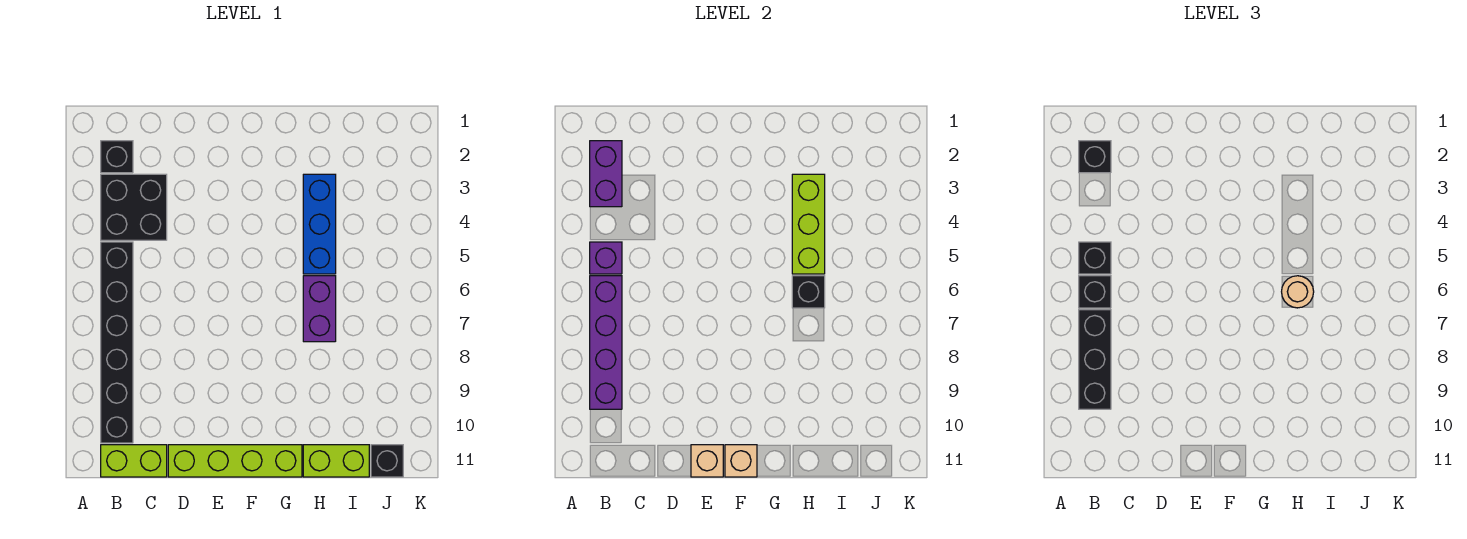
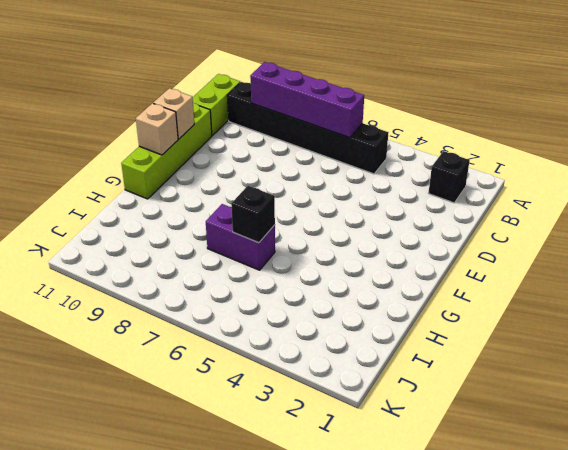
none -> black brick B3:C4 level 1
none -> blue brick H3:H5 level 1
none -> lime brick H11:I11 level 1

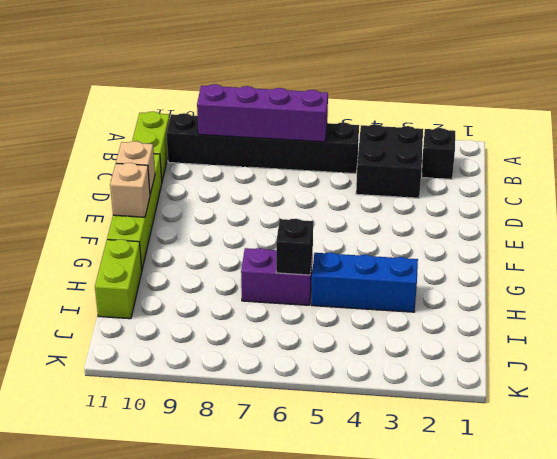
none -> black brick J11 level 1
none -> purple brick B2:B3 level 2
none -> purple brick B5 level 2

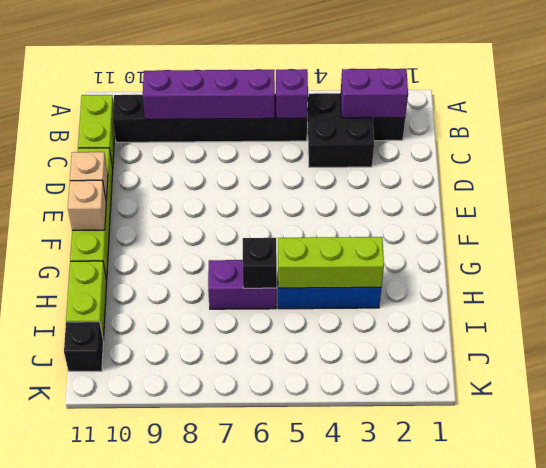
none -> black brick B2 level 3
none -> black brick B5 level 3
none -> black brick B6 level 3

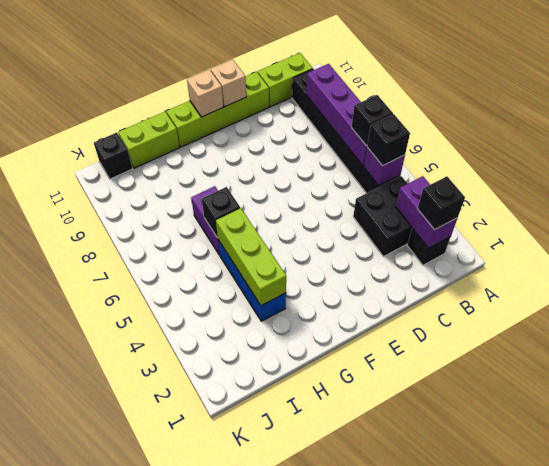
none -> black brick B7:B9 level 3
none -> tan round brick H6 level 3

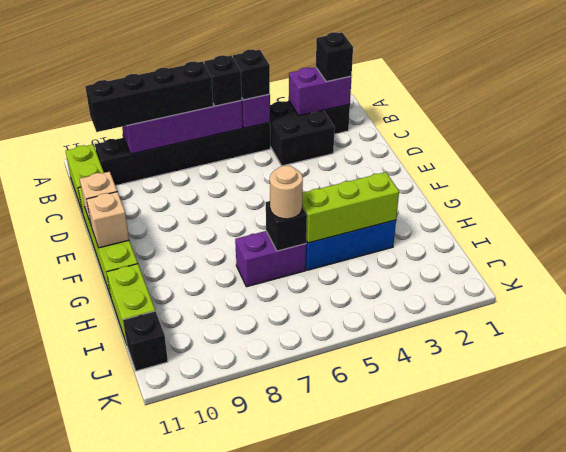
black brick B7:B10 level 3 -> black brick B7:B9 level 3

